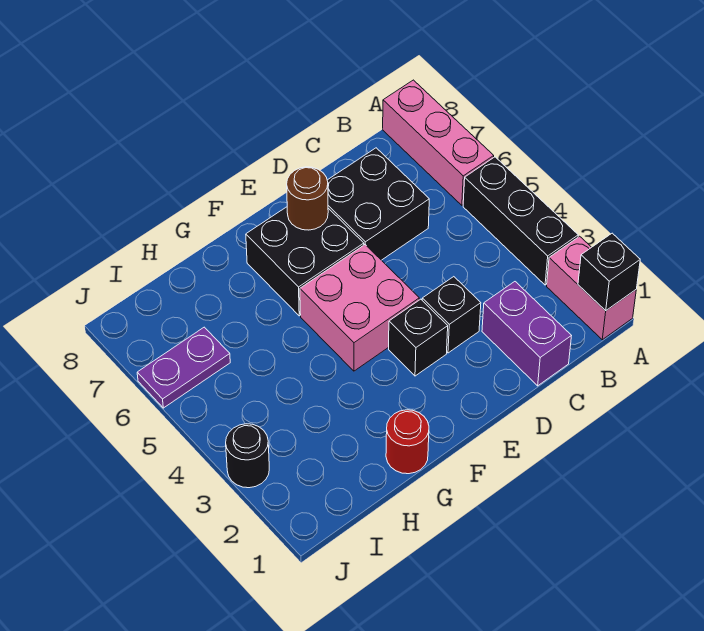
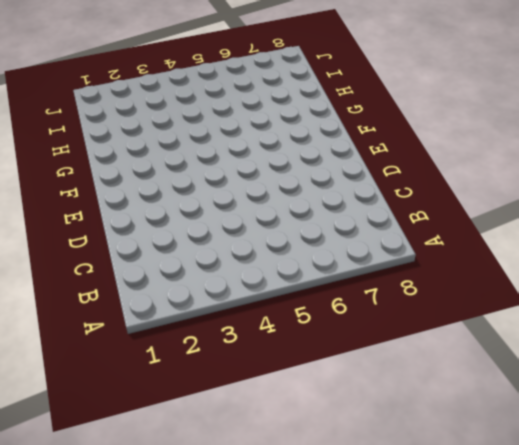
none -> pink brick A1:A2 level 1
none -> black brick A3:A5 level 1
none -> pink brick A6:A8 level 1

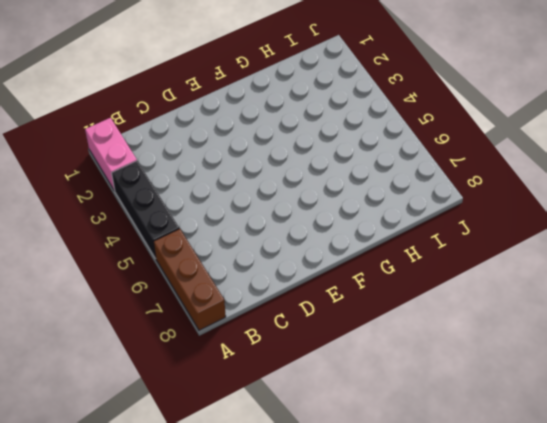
brown brick A6:A8 level 1 -> pink brick A6:A8 level 1
none -> purple brick C1:C2 level 1
none -> black brick C6:D7 level 1
none -> black brick D3 level 1

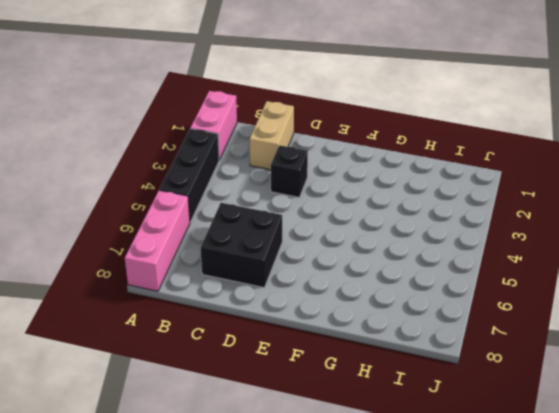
tan brick C1:C2 level 1 -> purple brick C1:C2 level 1
none -> black brick E3 level 1
none -> pink brick E4:F5 level 1
none -> black brick E6:F7 level 1

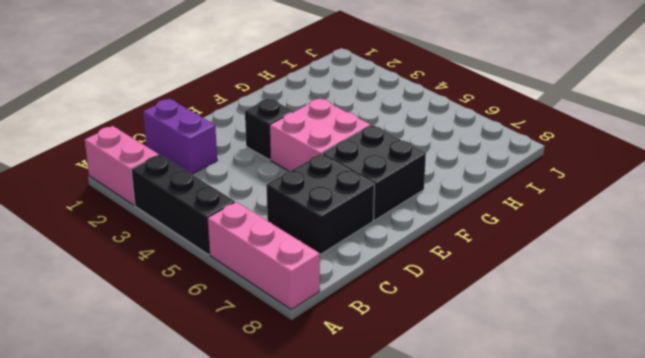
none -> black brick D3 level 1
none -> red round brick G1 level 1
none -> purple plate I6:J6 level 1

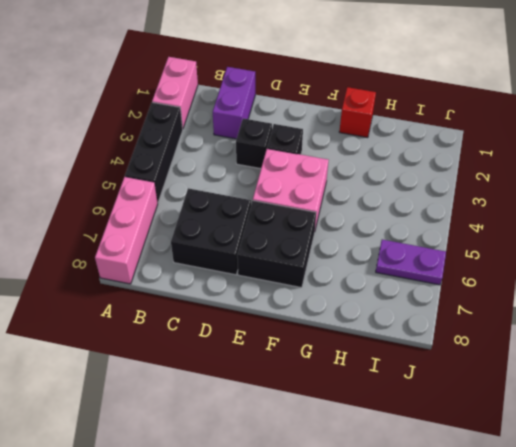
red brick G1 level 1 -> red round brick G1 level 1
none -> black round brick J3 level 1
none -> black brick A1 level 2
none -> brown round brick E7 level 2

